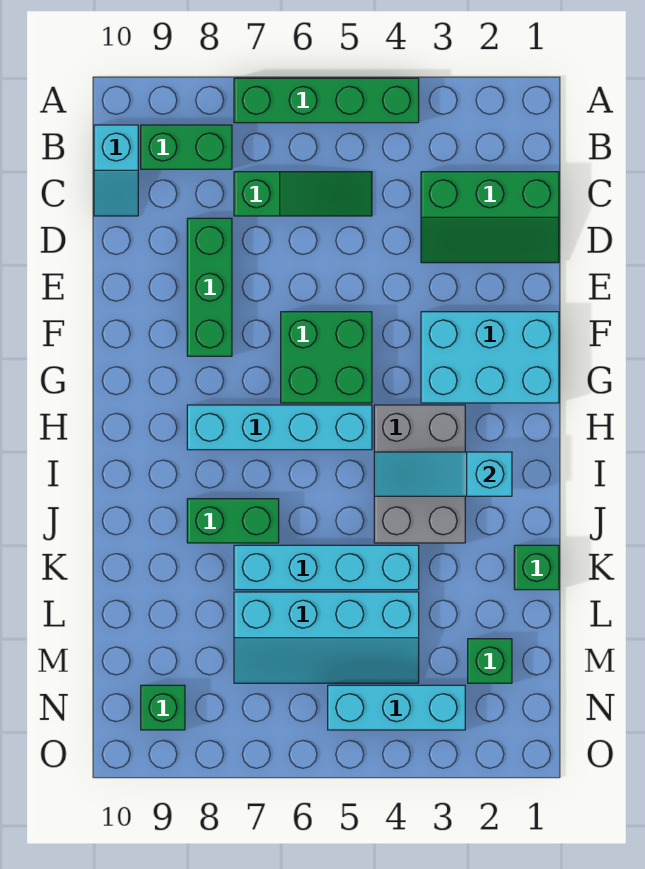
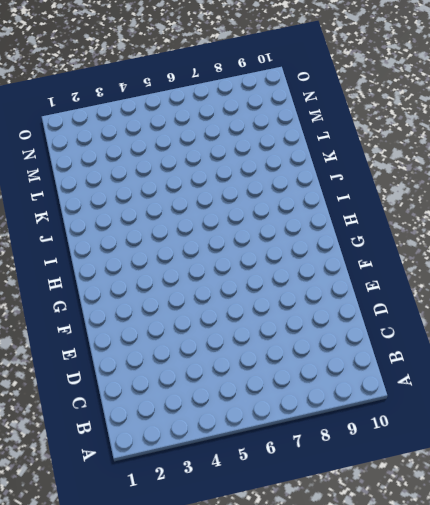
none -> green brick A4:A7 level 1
none -> green brick B8:B9 level 1
none -> cyan slope B10:C10 level 1 top B

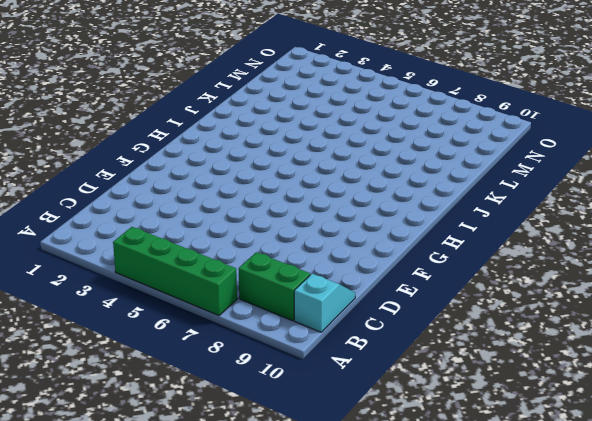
none -> green slope C1:D3 level 1 top C
none -> green slope C5:C7 level 1 top 7
none -> green brick D8:F8 level 1

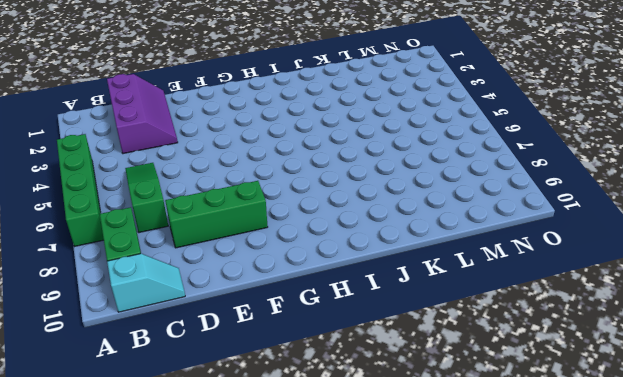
purple slope C1:D3 level 1 top C -> green slope C1:D3 level 1 top C
none -> cyan brick F1:G3 level 1
none -> green brick F5:G6 level 1
none -> grey brick H3:J4 level 1

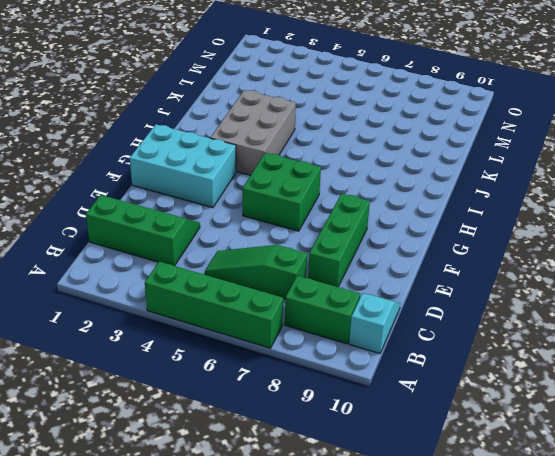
none -> cyan brick H5:H8 level 1
none -> green brick J7:J8 level 1
none -> green brick K1 level 1

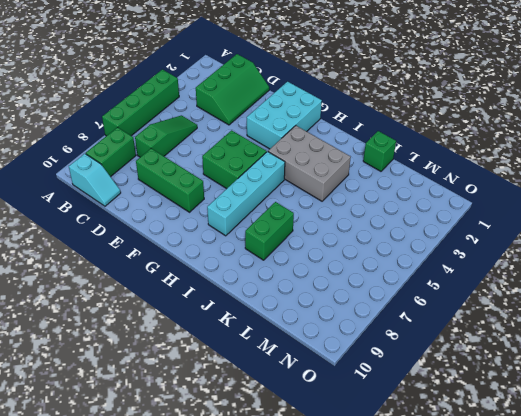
none -> cyan brick K4:K7 level 1
none -> cyan slope L4:M7 level 1 top L
none -> green brick M2 level 1

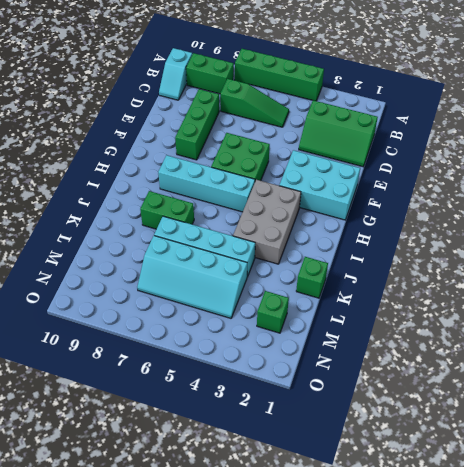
none -> cyan brick N3:N5 level 1
none -> green brick N9 level 1
none -> cyan slope I2:I4 level 2 top 2

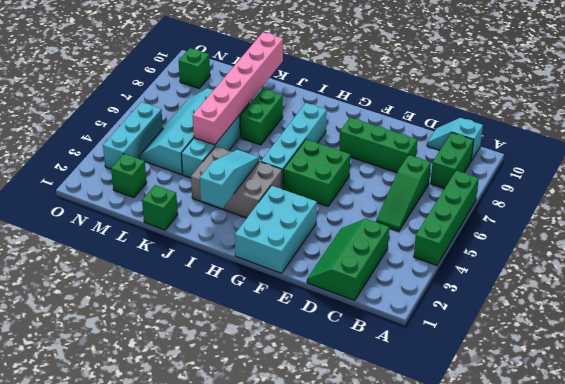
pink brick K5:K10 level 2 -> none

